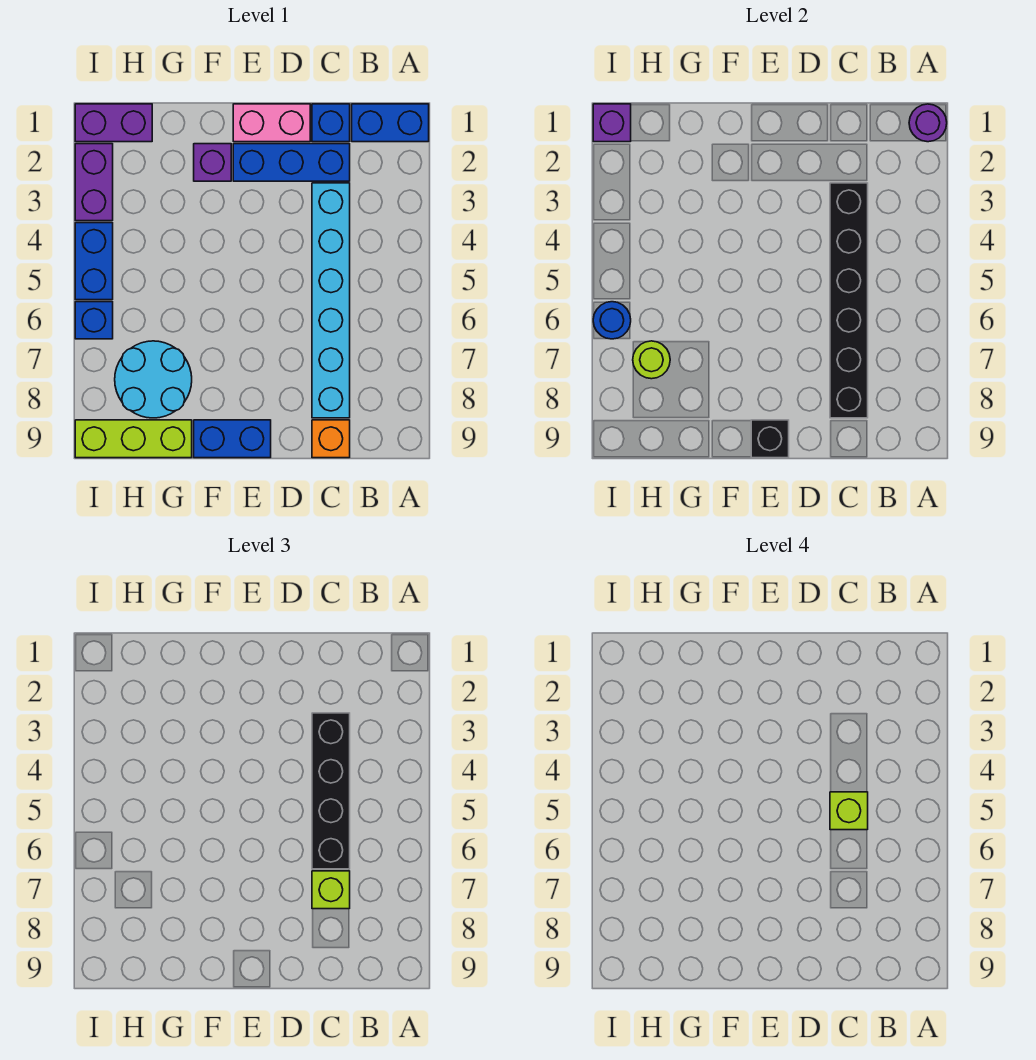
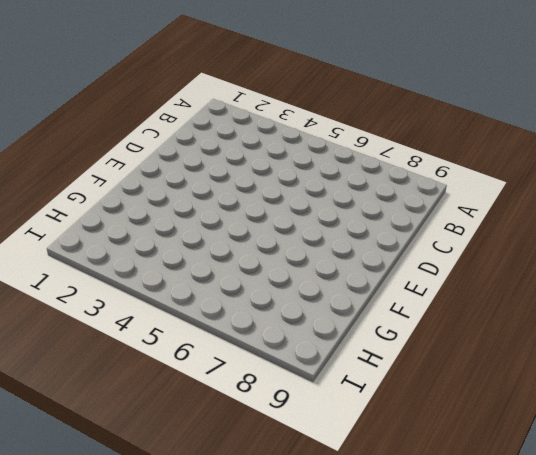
none -> blue brick A1:B1 level 1
none -> blue brick C1 level 1
none -> blue brick C2:E2 level 1

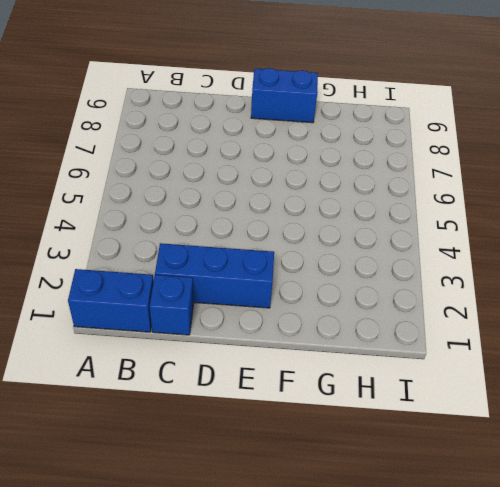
none -> cyan brick C3:C8 level 1
none -> orange brick C9 level 1
none -> pink brick D1:E1 level 1

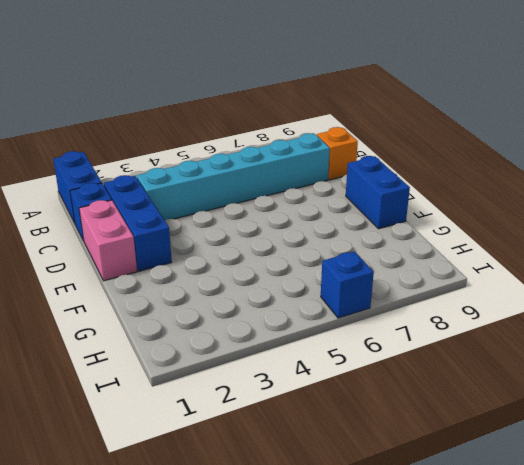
none -> purple brick F2 level 1
none -> cyan round brick G7:H8 level 1
none -> lime brick G9:I9 level 1

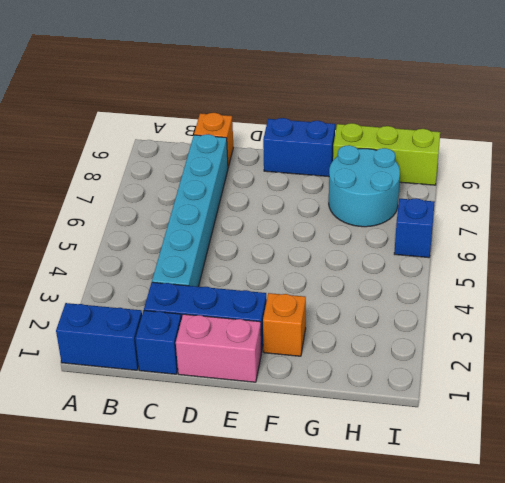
orange brick F2 level 1 -> purple brick F2 level 1
none -> purple brick H1:I1 level 1
none -> purple brick I2:I3 level 1
none -> blue brick I4:I5 level 1

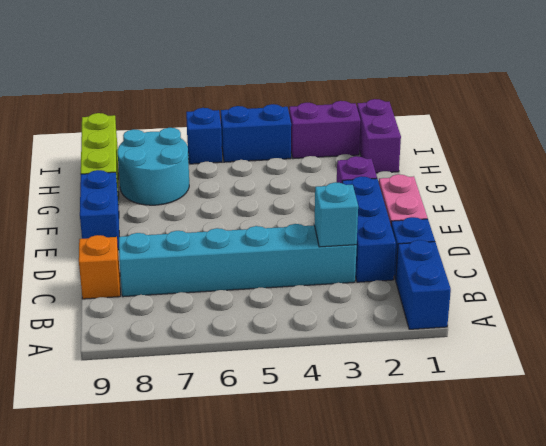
cyan brick C3 level 2 -> black brick C3:C8 level 2
none -> purple round brick A1 level 2
none -> black brick E9 level 2
none -> lime round brick H7 level 2

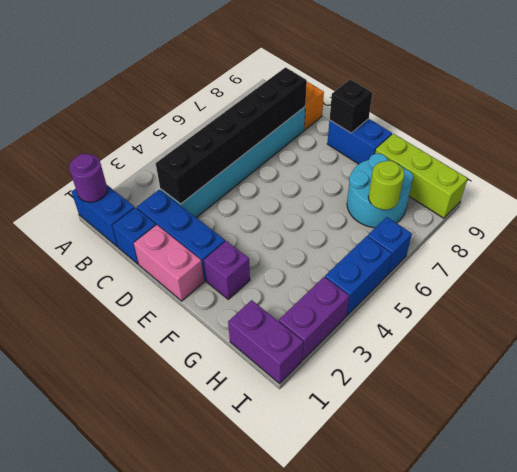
none -> purple brick I1 level 2
none -> blue round brick I6 level 2
none -> black brick C3:C6 level 3

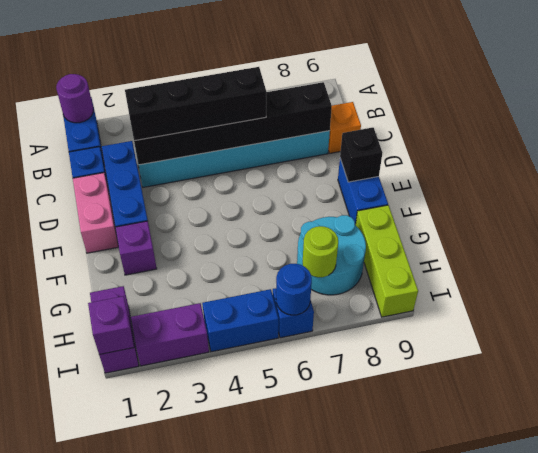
none -> lime brick C7 level 3
none -> lime brick C5 level 4

